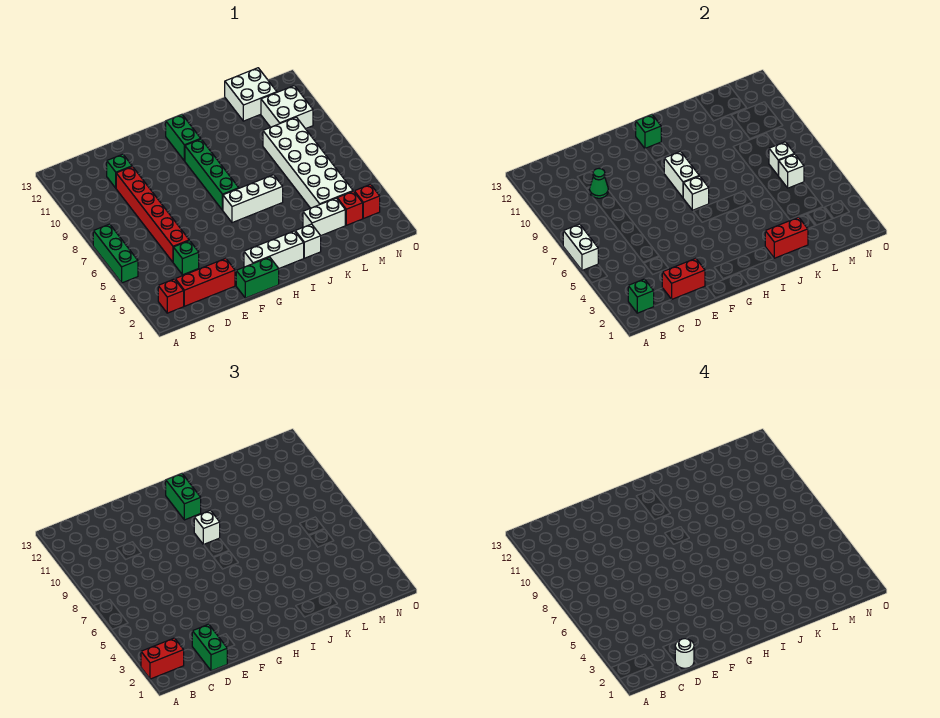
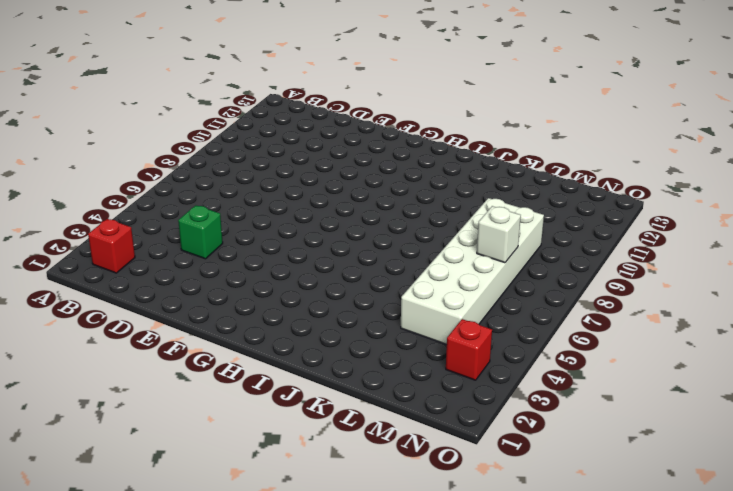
none -> green brick A5:A7 level 1
none -> red brick C2:E2 level 1
none -> red brick D5:D10 level 1
none -> green brick D11 level 1

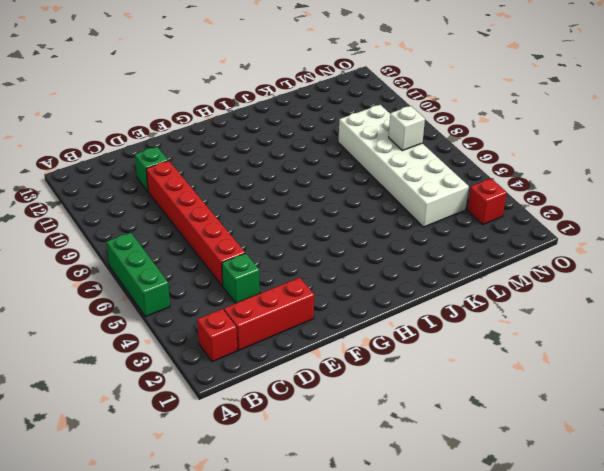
none -> green brick F1:G1 level 1
none -> white brick G2:I2 level 1
none -> white brick H6:J6 level 1
none -> green brick H7:H10 level 1

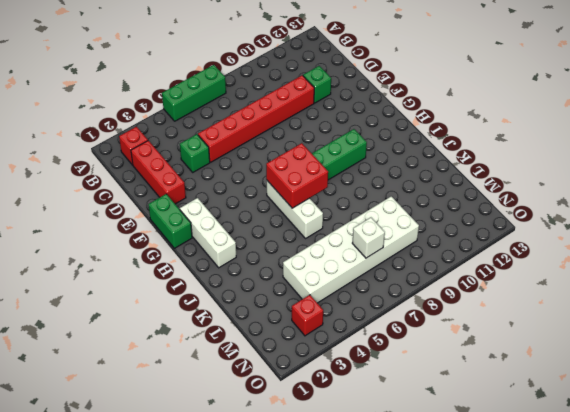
red brick H6:I7 level 2 -> white brick H7 level 2
none -> green brick H11:H12 level 1
none -> white brick J2 level 1
none -> white brick K3:L3 level 1
none -> white brick L12:M13 level 1

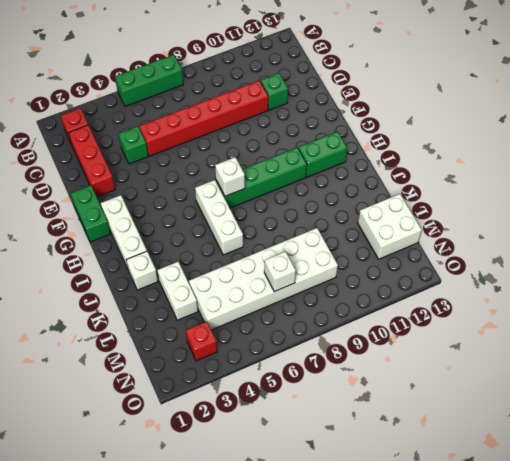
none -> red brick M3 level 1
none -> white brick M10:N11 level 1
none -> white brick A6:A7 level 2
none -> green brick B2 level 2

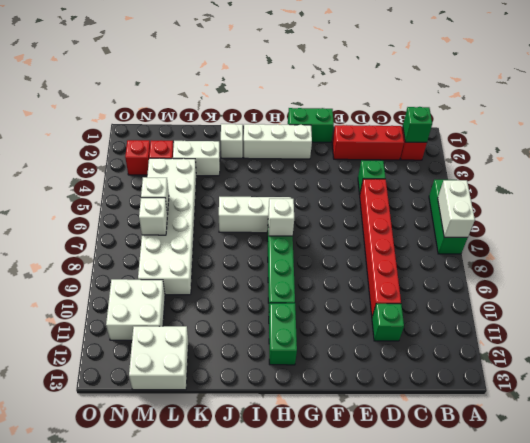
none -> red brick D2:E2 level 2
none -> green cone D10 level 2
none -> white brick H8:H9 level 2
none -> green brick H12 level 2

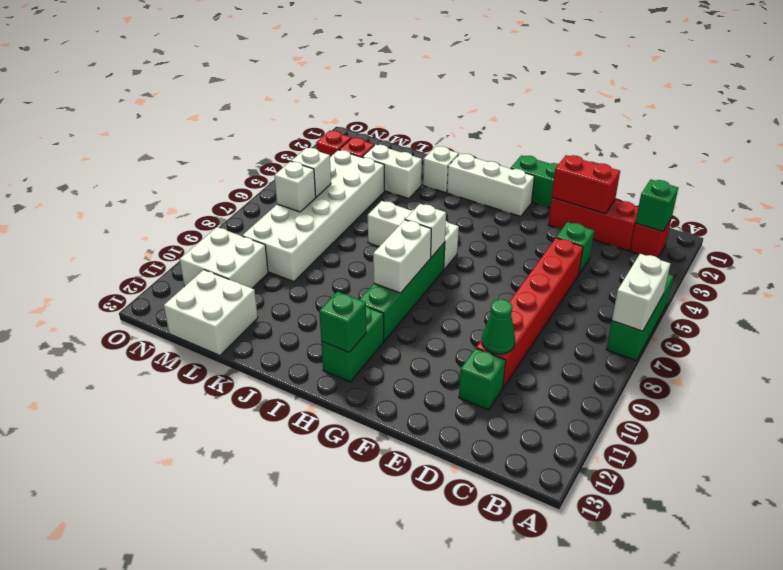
none -> red brick J2:K2 level 2
none -> red brick A2:B2 level 3
none -> green brick D1:D2 level 3
none -> white brick H9 level 3

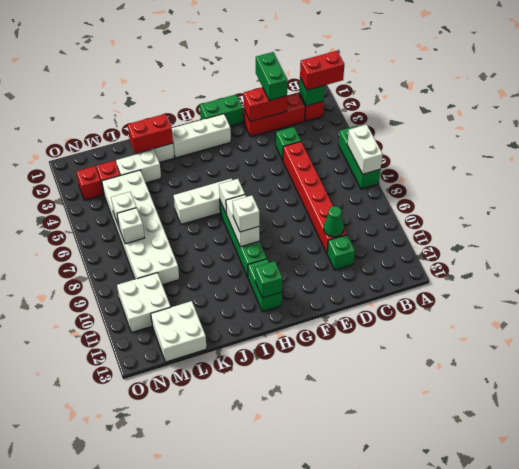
none -> green brick H11:H12 level 3
none -> white round brick D1 level 4

